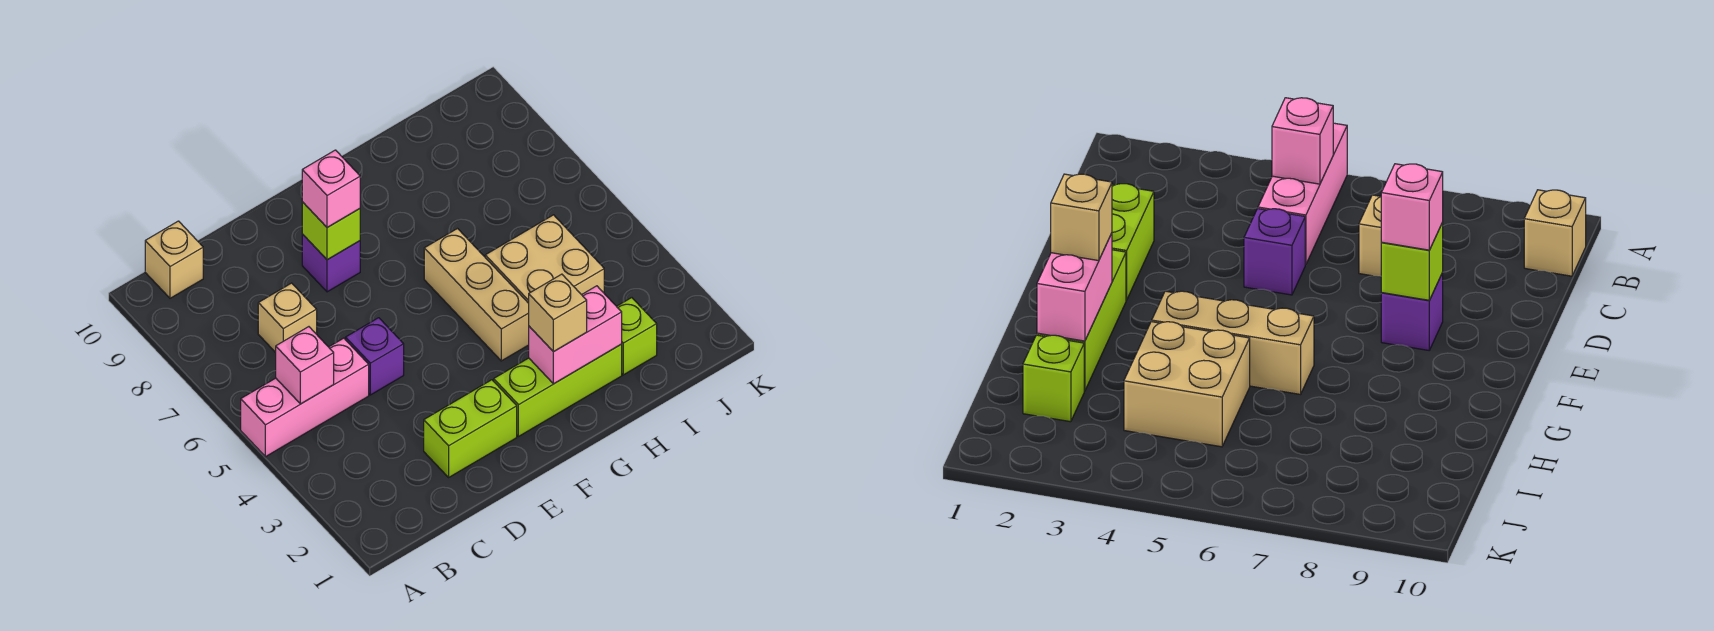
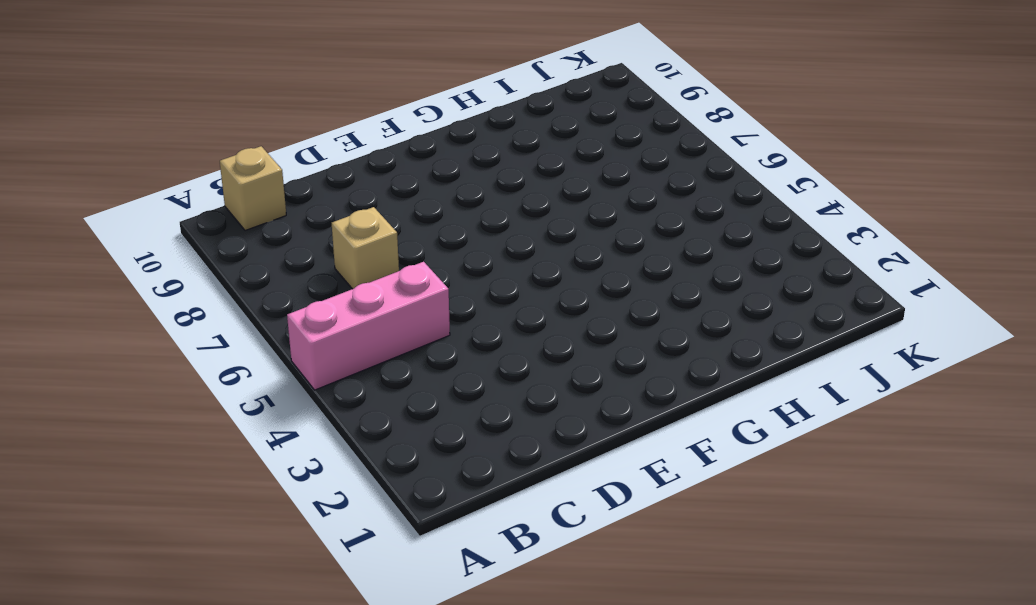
none -> lime brick D2:E2 level 1
none -> purple brick D5 level 1
none -> purple brick E8 level 1

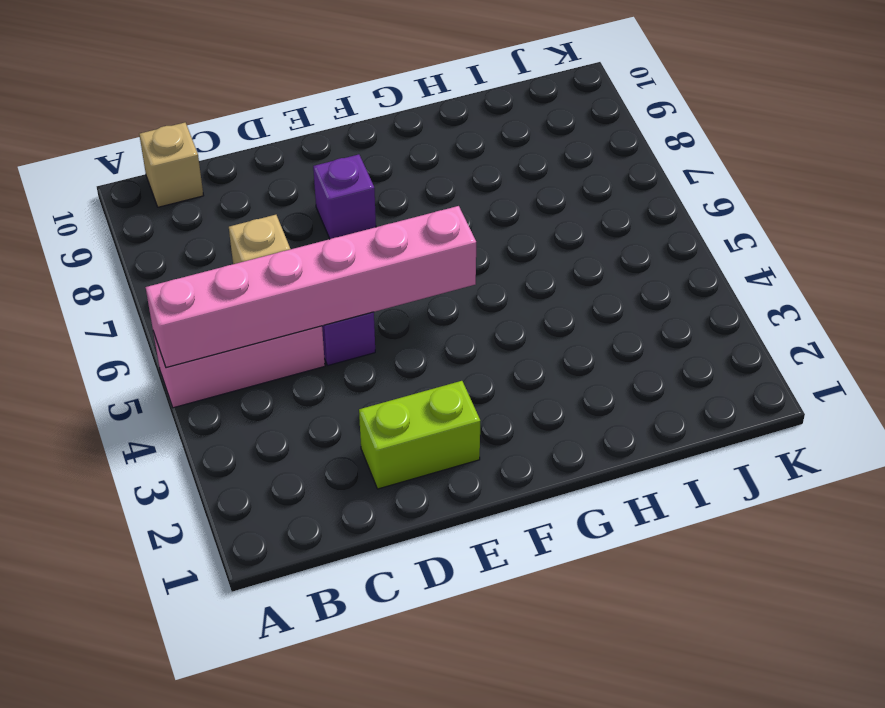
pink brick A5:F5 level 2 -> pink brick B5 level 2
none -> lime brick F2:H2 level 1
none -> tan brick G4:G6 level 1
none -> tan brick H4:I5 level 1

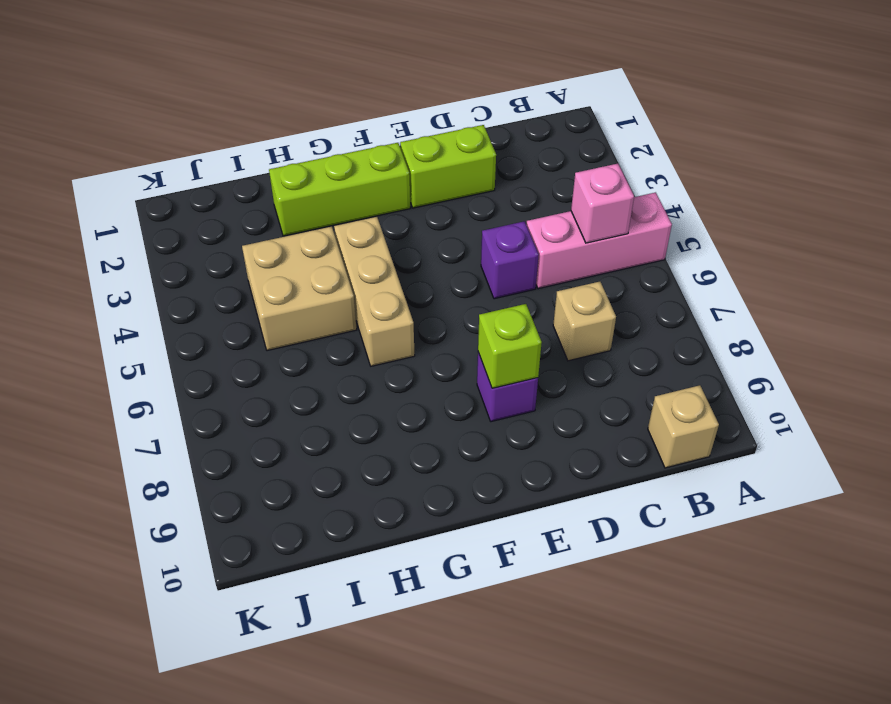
none -> lime brick I2 level 1
none -> pink brick G2:H2 level 2
none -> pink brick E8 level 3

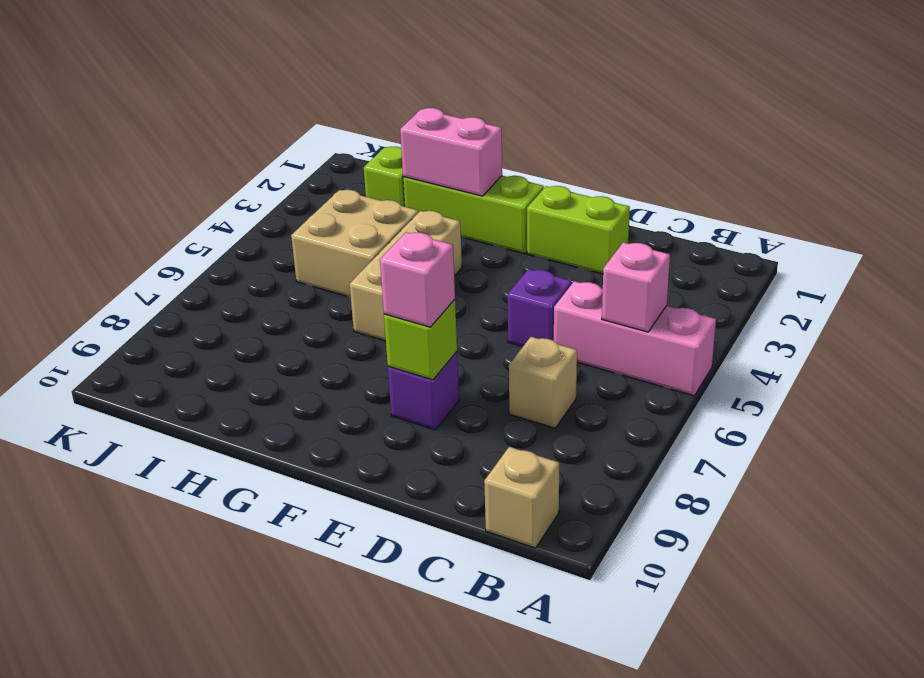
none -> tan brick G2 level 3

